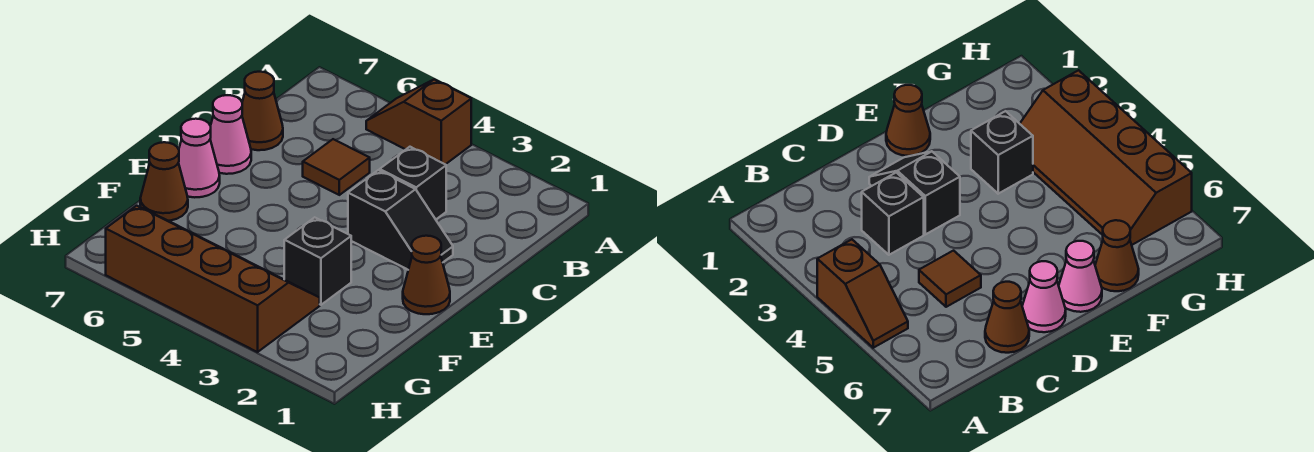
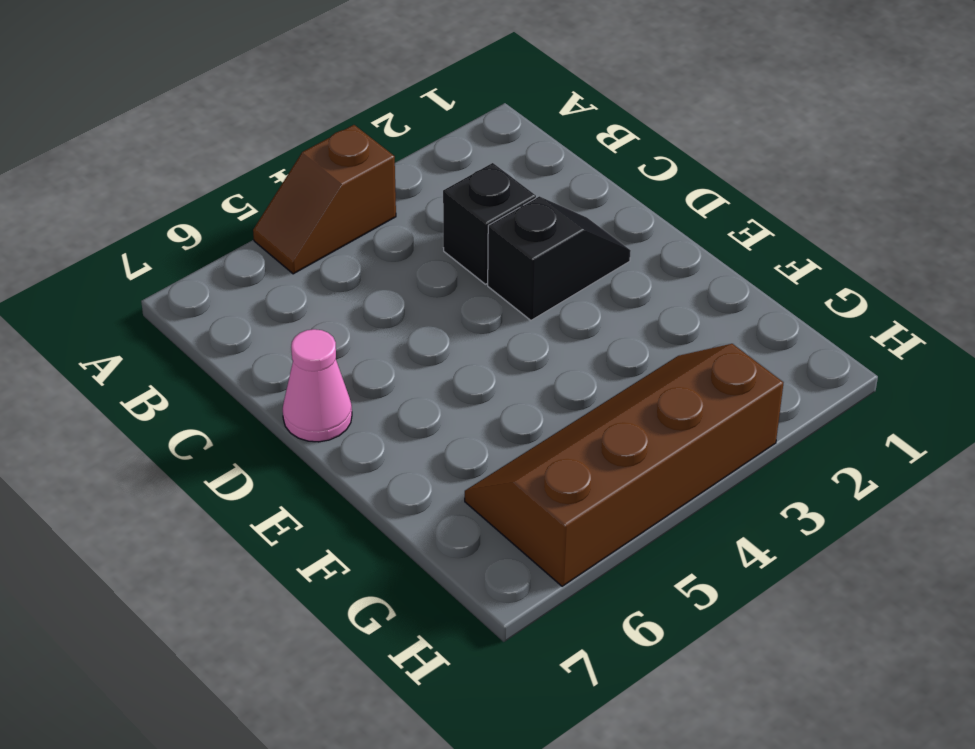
none -> brown tile C5 level 1
none -> brown cone C7 level 1

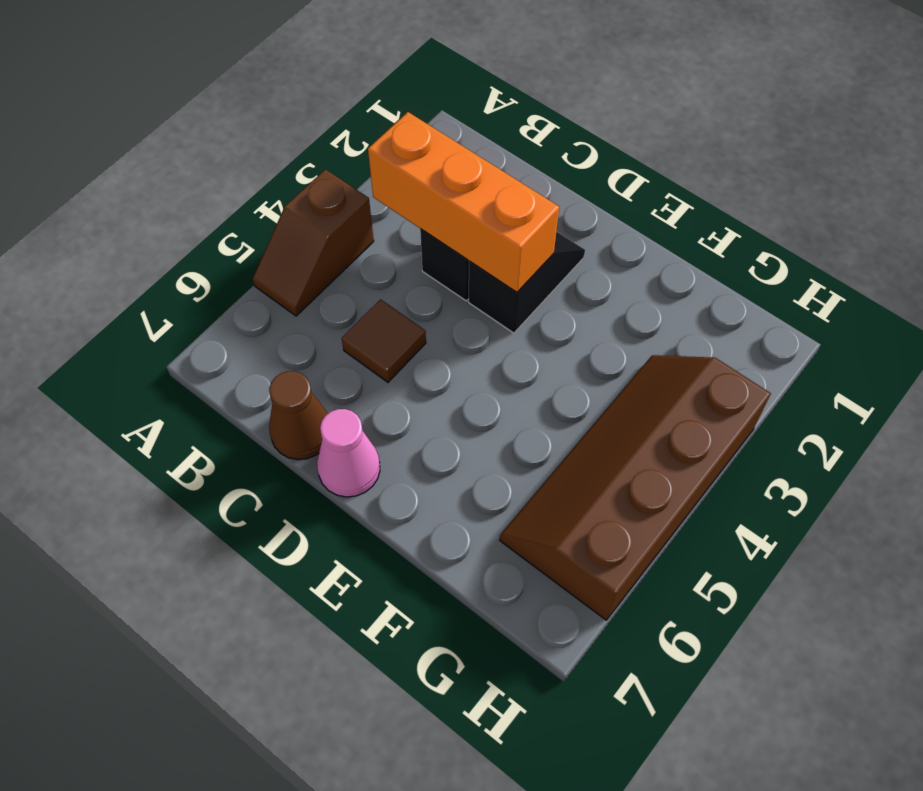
orange brick B3:D3 level 2 -> none
none -> brown cone E1 level 1
none -> pink cone E7 level 1

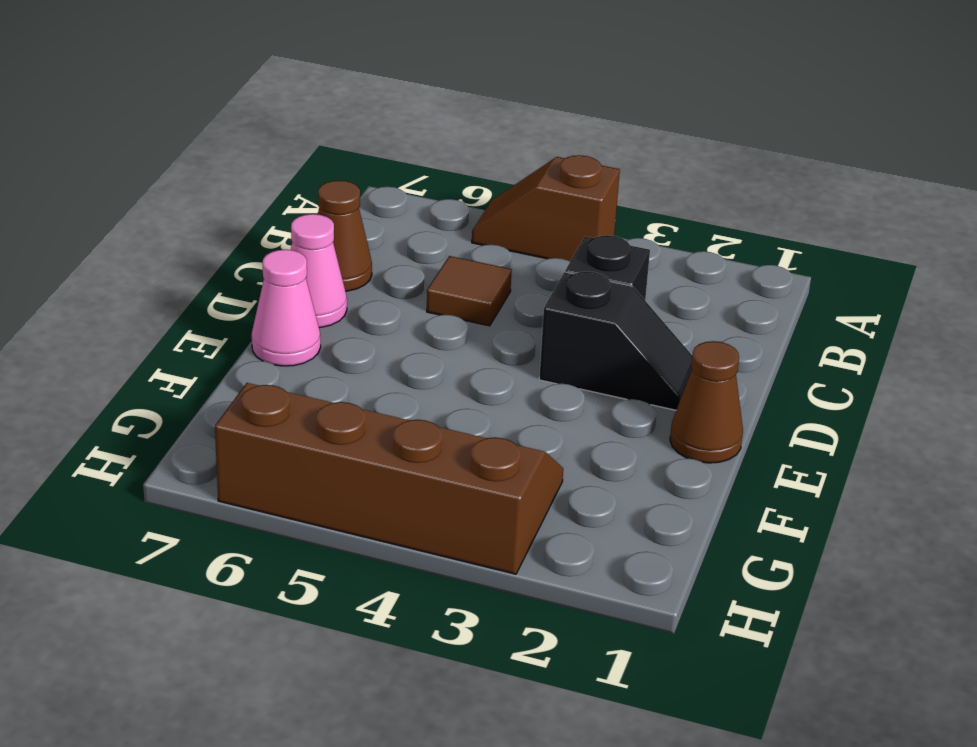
none -> black brick F3 level 1
none -> brown cone F7 level 1

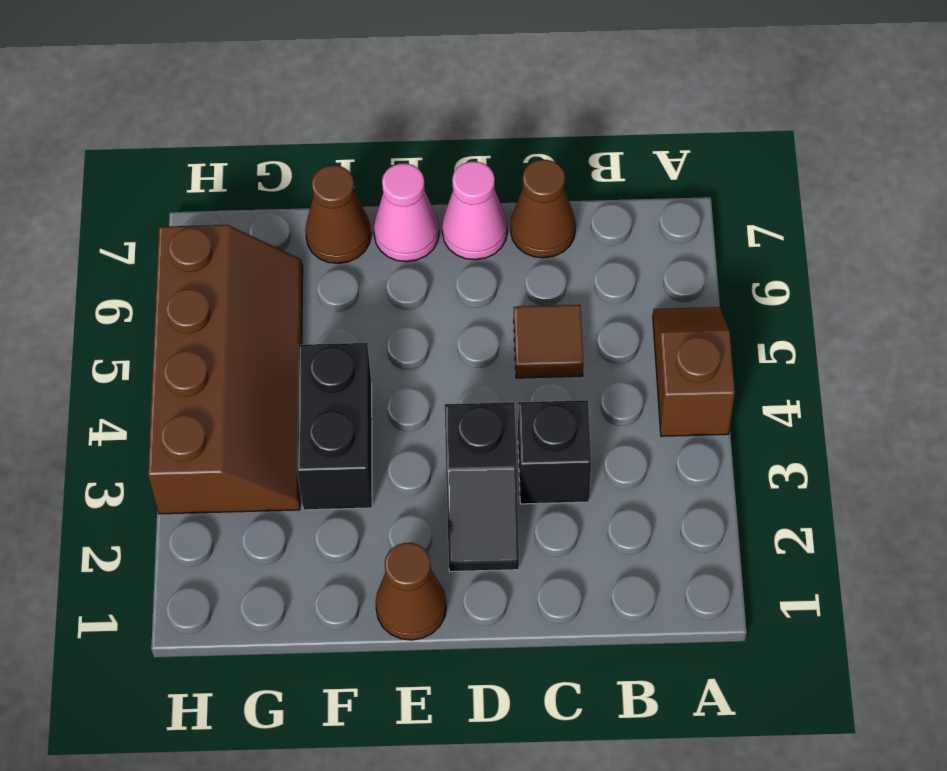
black brick F3:F4 level 1 -> black brick F3 level 1

